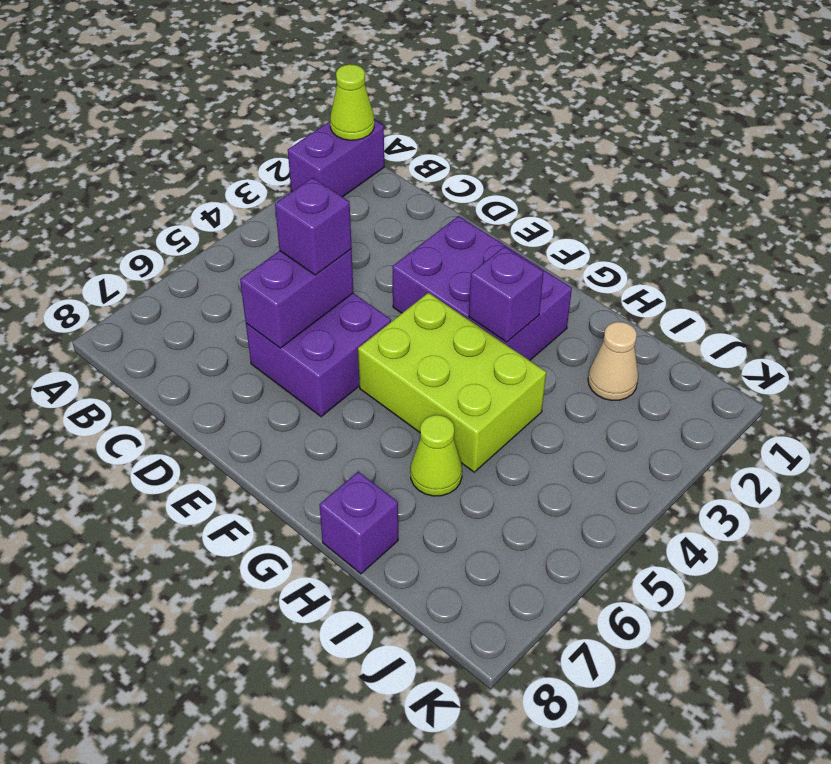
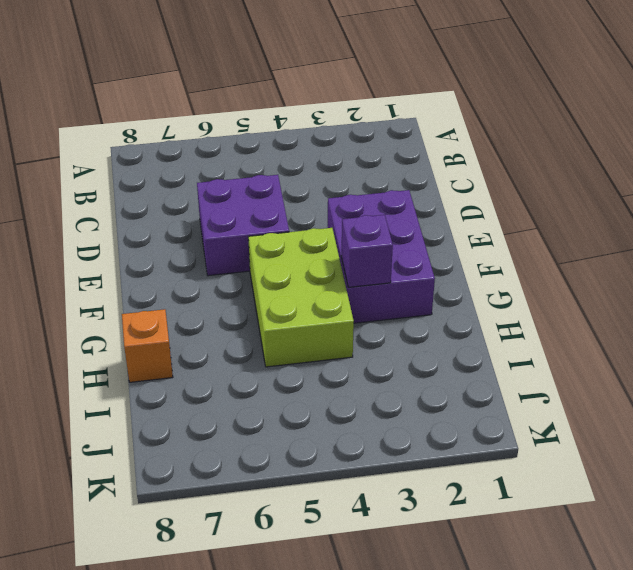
orange brick H8 level 1 -> purple brick H8 level 1
none -> purple brick A1:A2 level 1
none -> lime cone H6 level 1

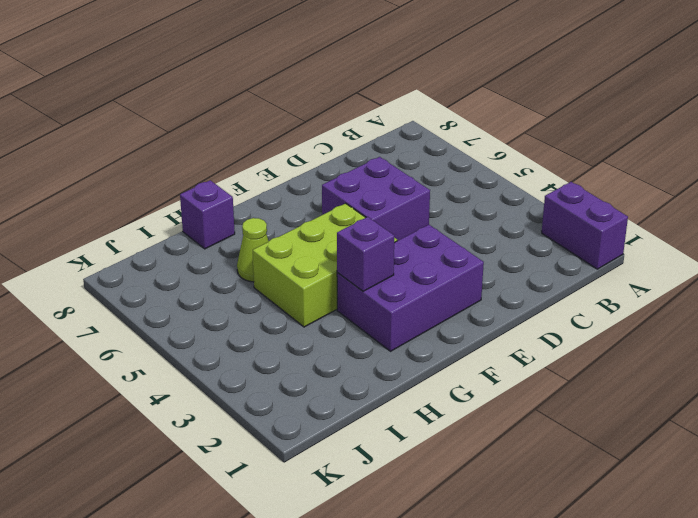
none -> tan cone I2 level 1
none -> lime cone A1 level 2

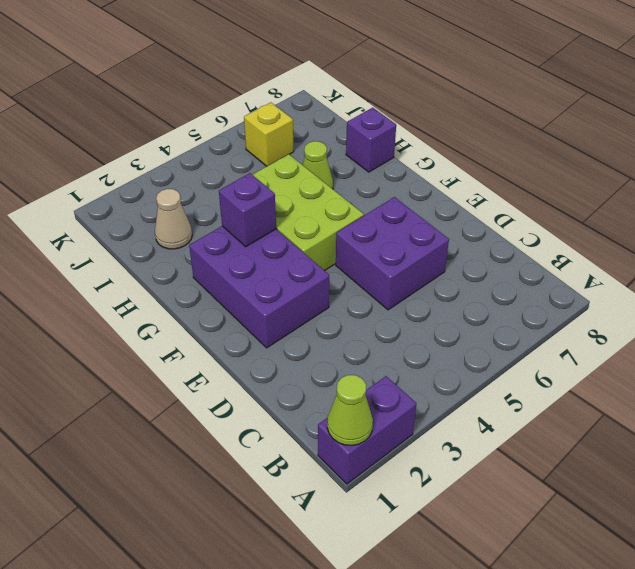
yellow brick J6 level 1 -> none
none -> purple brick D5:D6 level 2
none -> purple brick D5 level 3

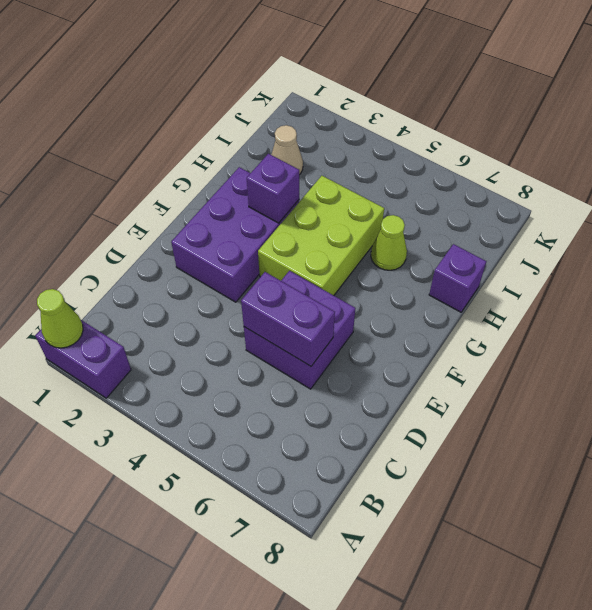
none -> purple brick D5 level 3

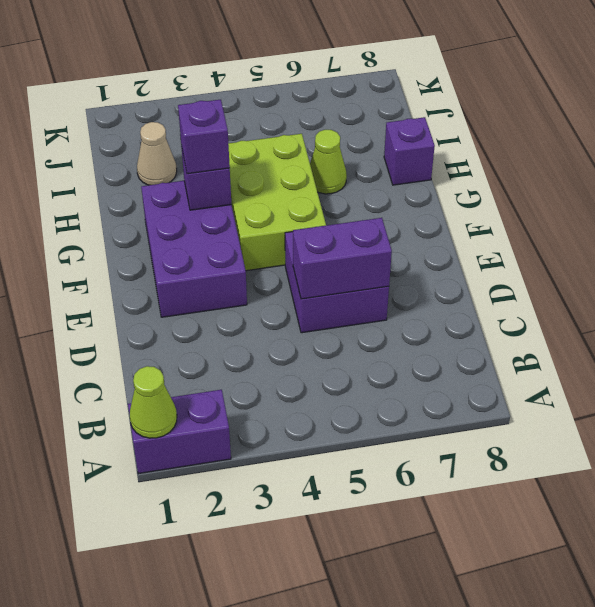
purple brick G3 level 3 -> purple brick D5 level 3

